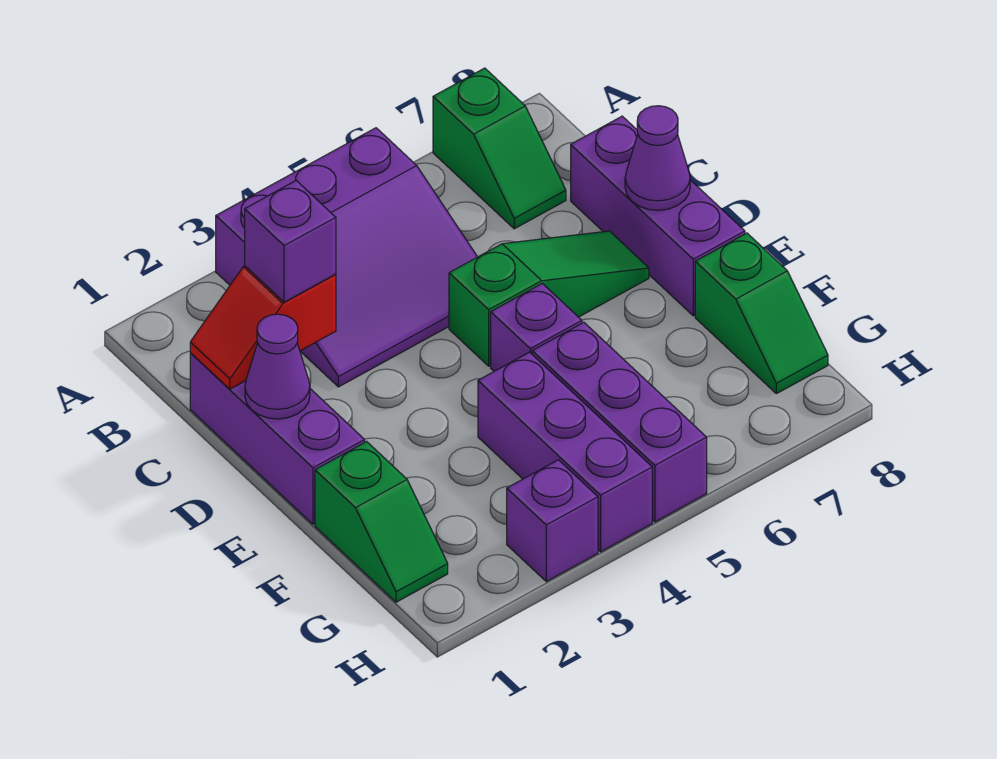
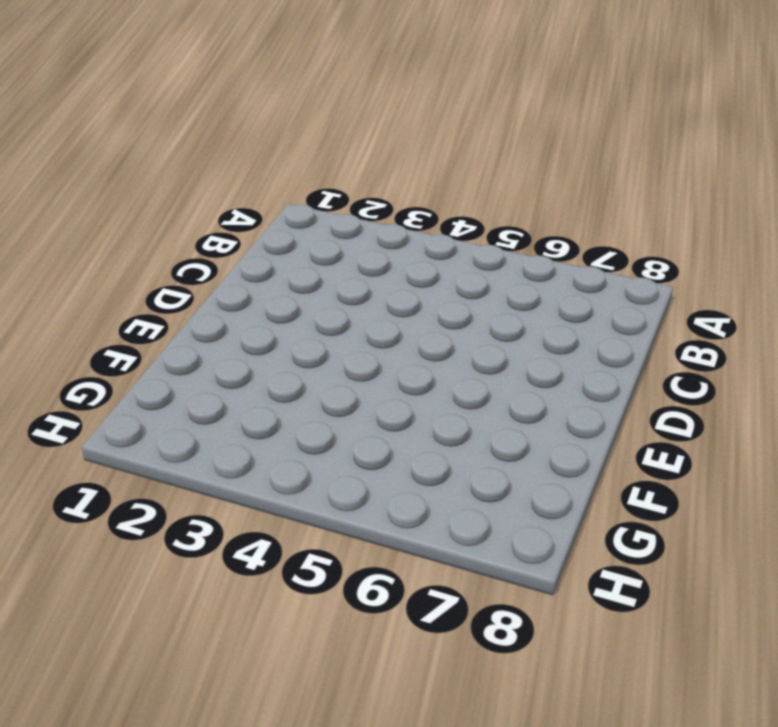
none -> purple slope A3:C5 level 1 top A
none -> green slope A7:B7 level 1 top A
none -> purple brick C1:E1 level 1

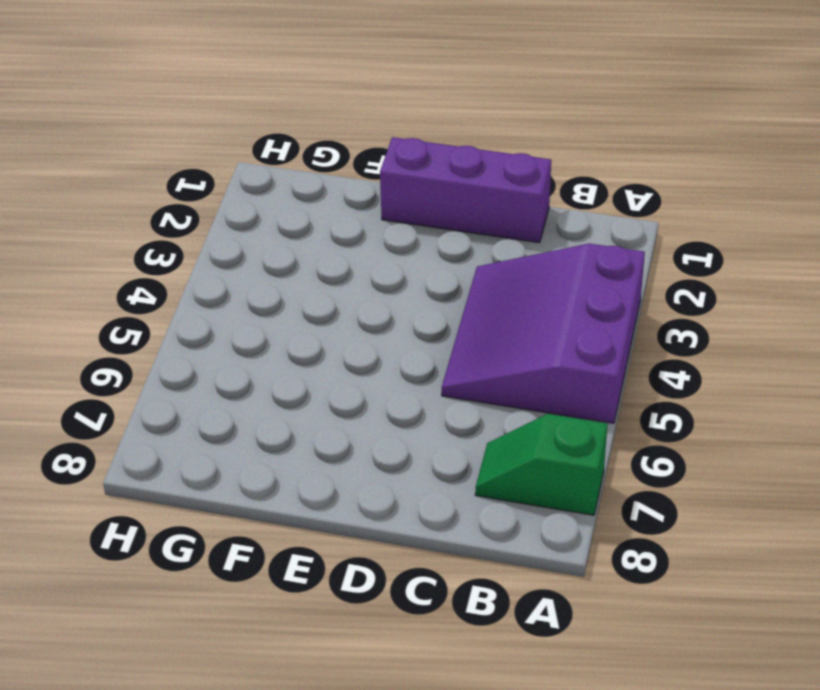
none -> purple brick C8:E8 level 1
none -> green slope D5:D7 level 1 top 5
none -> purple brick E5 level 1

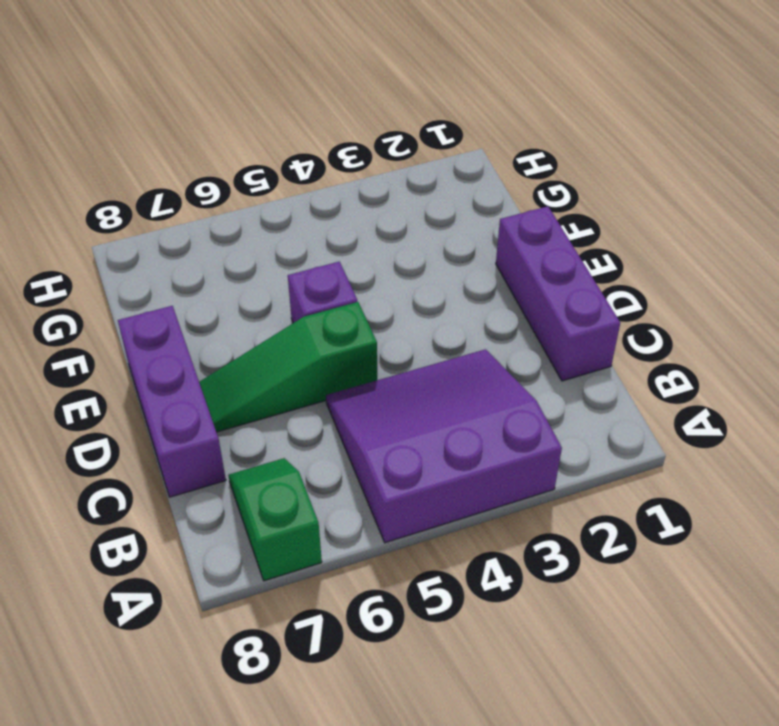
none -> green slope F1:G1 level 1 top F
none -> purple brick F4:H4 level 1
none -> purple brick F5:H5 level 1

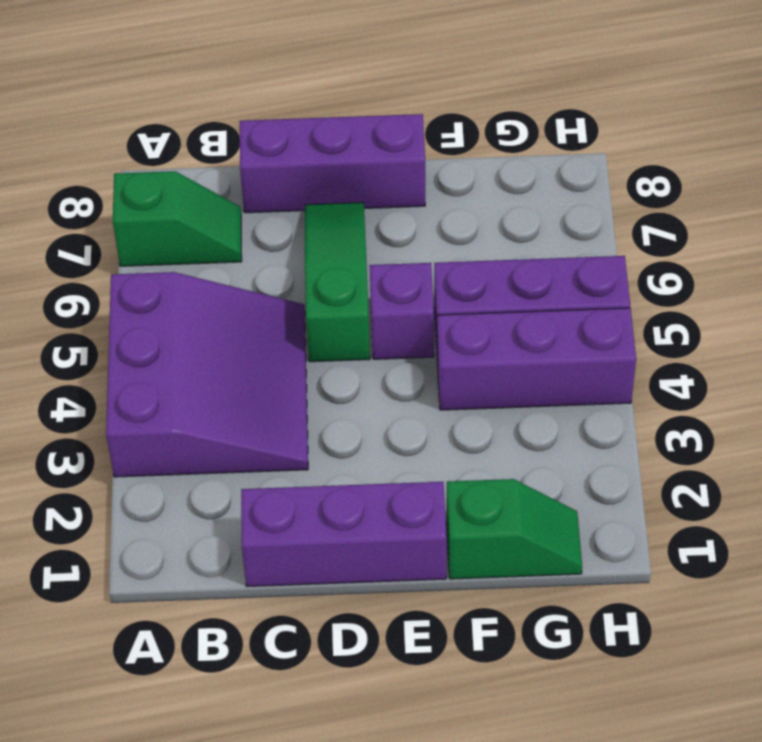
none -> green slope F8:G8 level 1 top F
none -> purple brick H3 level 1
none -> red slope C1:C2 level 2 top 2

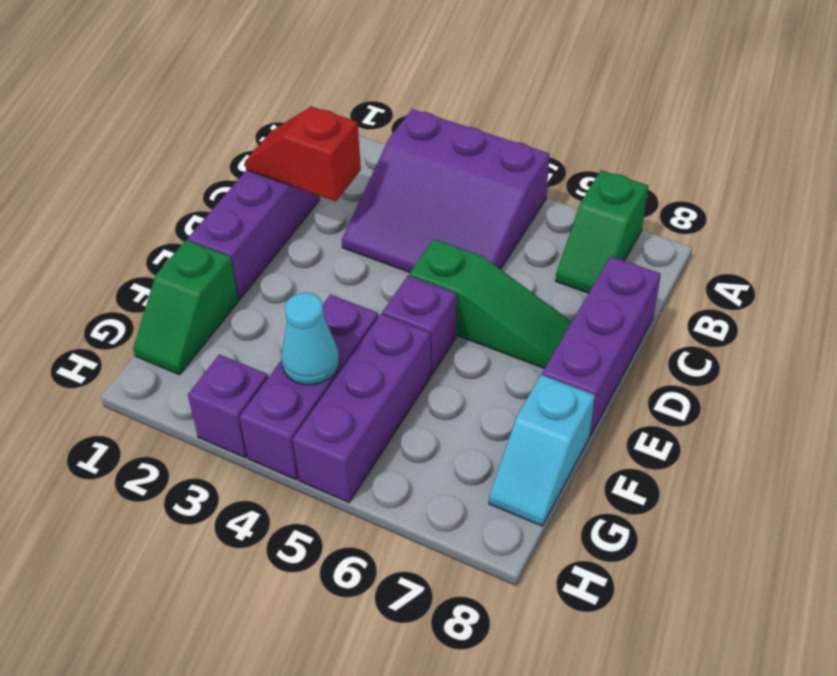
cyan slope F8:G8 level 1 top F -> green slope F8:G8 level 1 top F
cyan cone G4 level 2 -> none
none -> purple cone D1 level 2
none -> purple cone D8 level 2
none -> purple brick C2 level 3

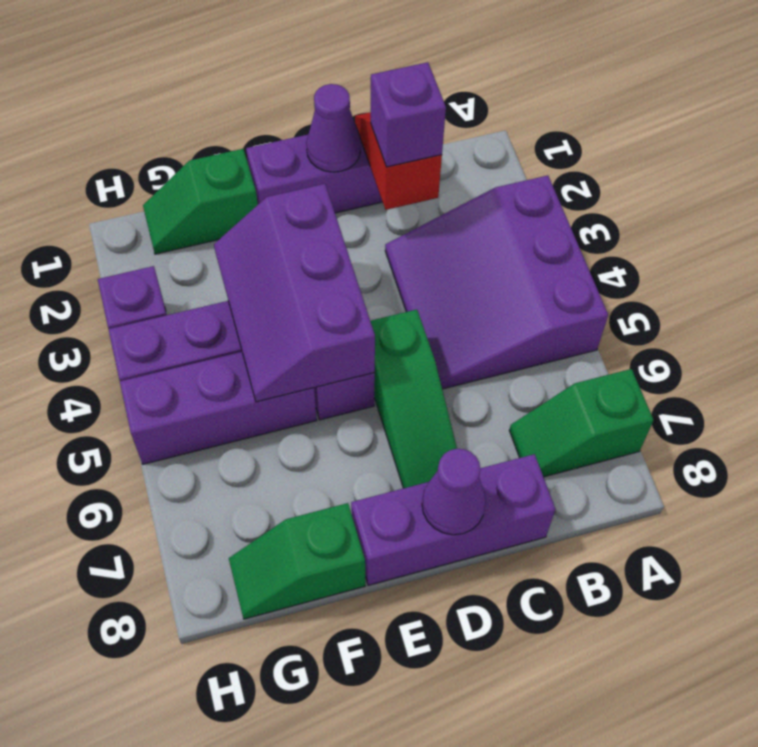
purple slope E3:F5 level 2 top E -> none

